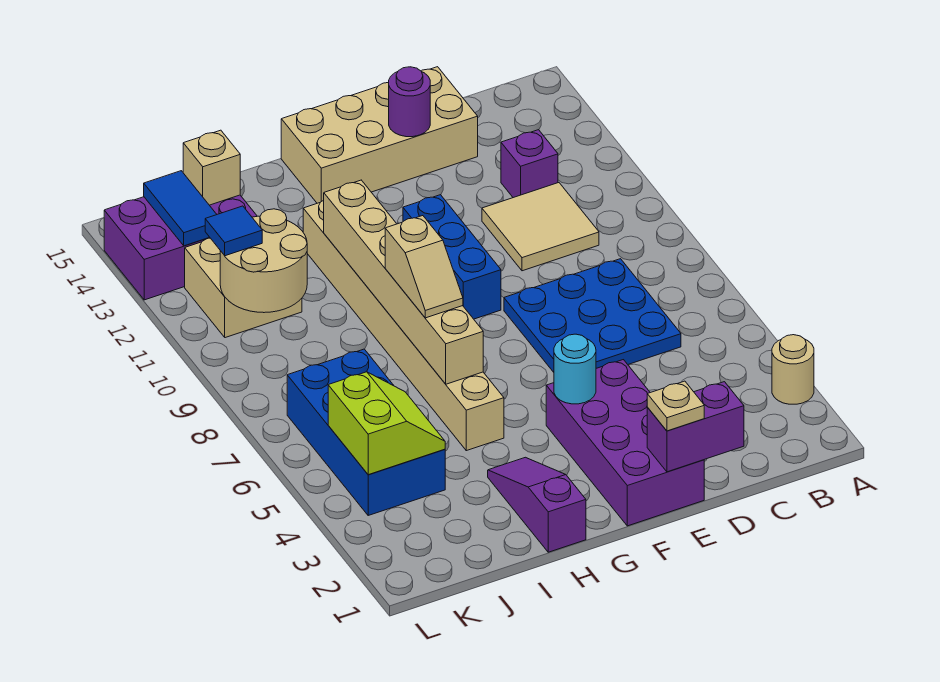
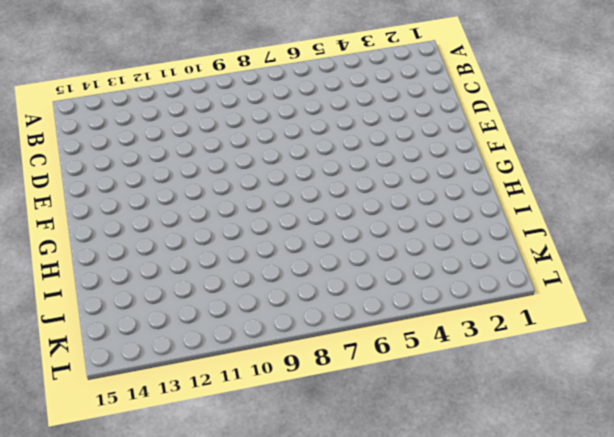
none -> tan round brick A3 level 1
none -> blue plate C6:E8 level 1
none -> tan tile C10:D11 level 1

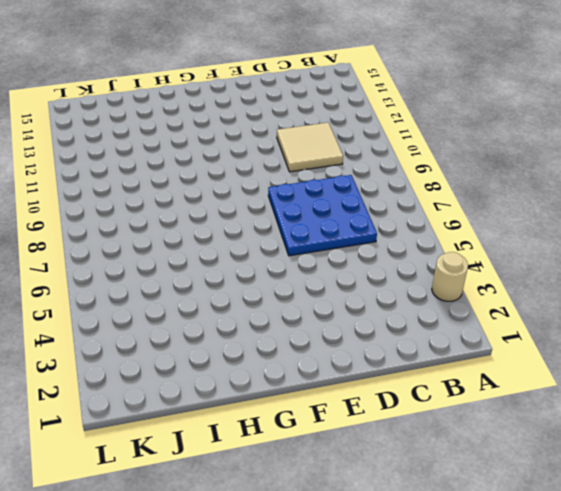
none -> purple brick C12 level 1
none -> tan brick D14:G15 level 1
none -> purple brick E1:F4 level 1

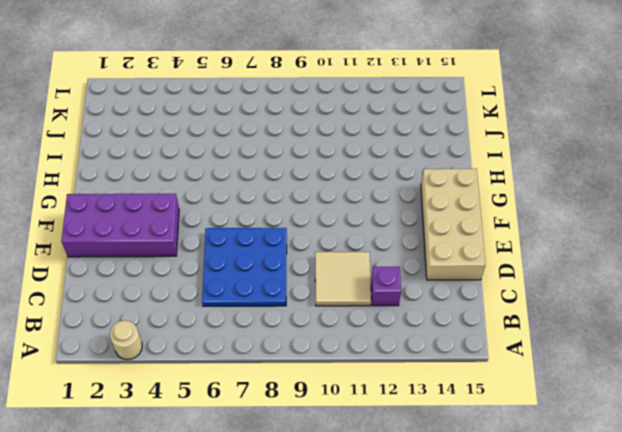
none -> blue brick F9:F11 level 1
none -> purple slope H1:H3 level 1 top 1
none -> tan brick H5:H12 level 1

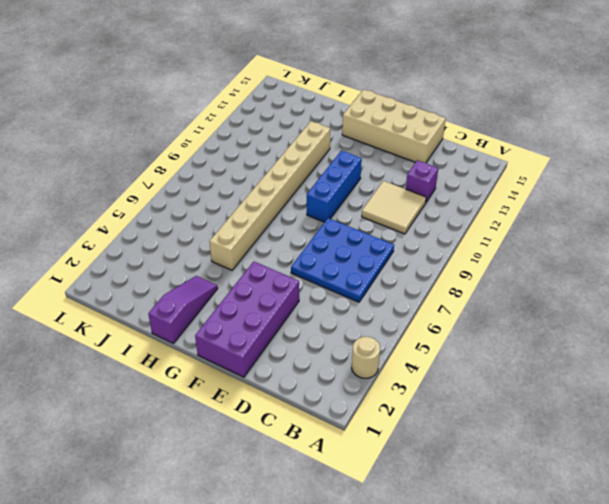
none -> blue brick J4:K7 level 1
none -> tan brick J11:K12 level 1
none -> purple brick J13:L14 level 1

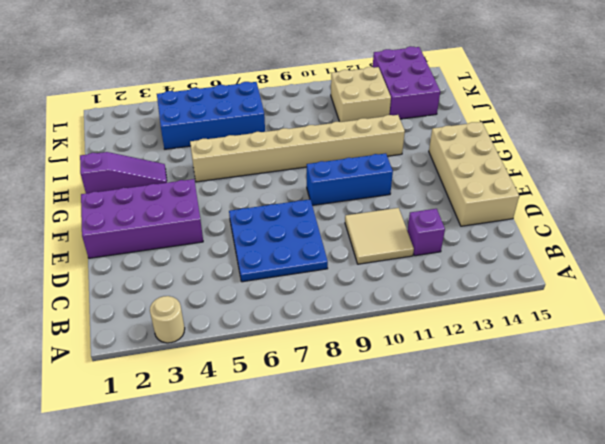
none -> purple brick D1:E1 level 2
none -> purple round brick E14 level 2
none -> cyan round brick F4 level 2

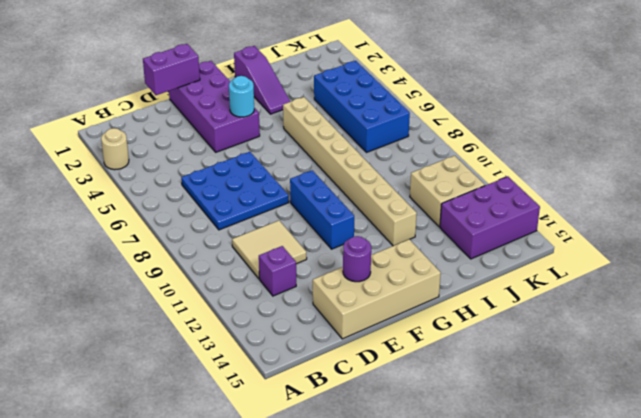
none -> tan brick H6:H11 level 2
none -> lime slope J4:K5 level 2 top K
none -> tan round brick J10:K11 level 2

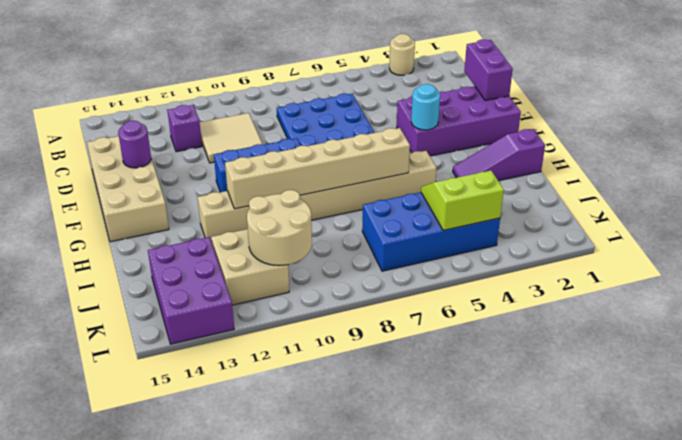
none -> tan brick J14 level 2
none -> blue tile K13:K14 level 2
none -> tan plate E1 level 3

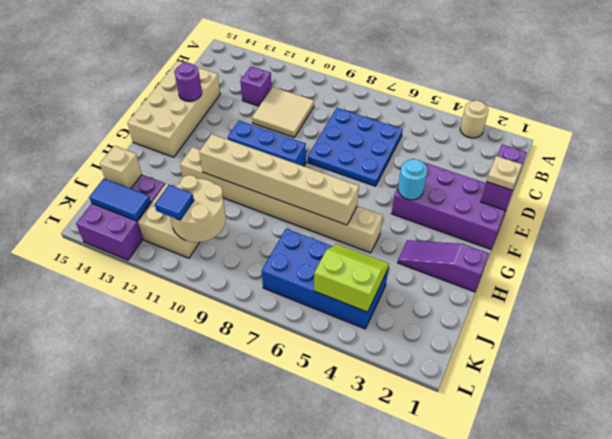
none -> tan slope H7:H8 level 3 top 8

